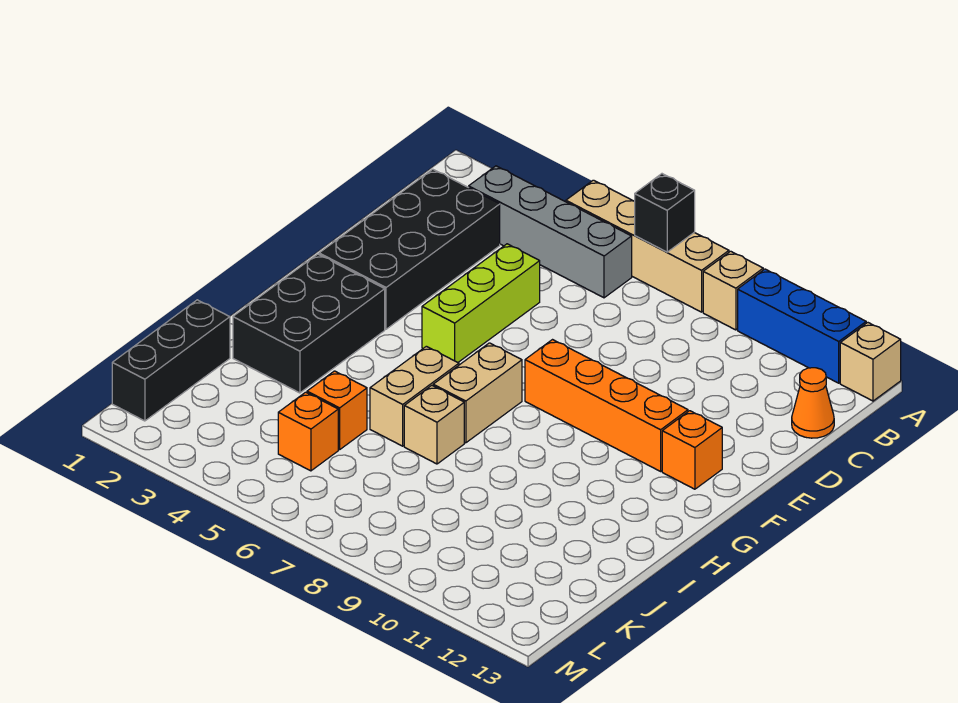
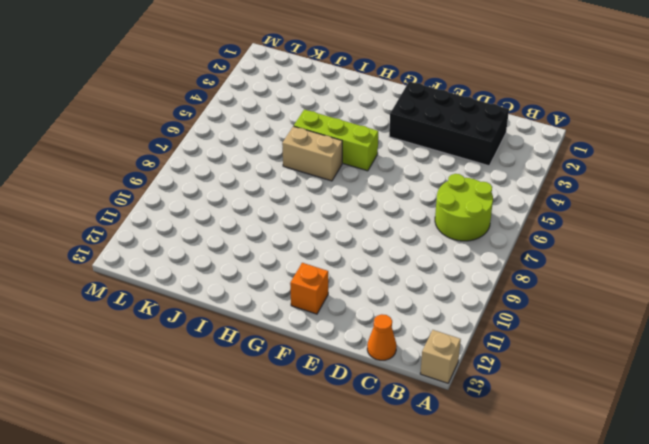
lime round brick B6:C7 level 1 -> grey brick B3:B6 level 1
lime brick G5:I5 level 1 -> lime brick D5:F5 level 1
none -> tan brick A5:A8 level 1
none -> tan brick A9 level 1
none -> blue brick A10:A12 level 1

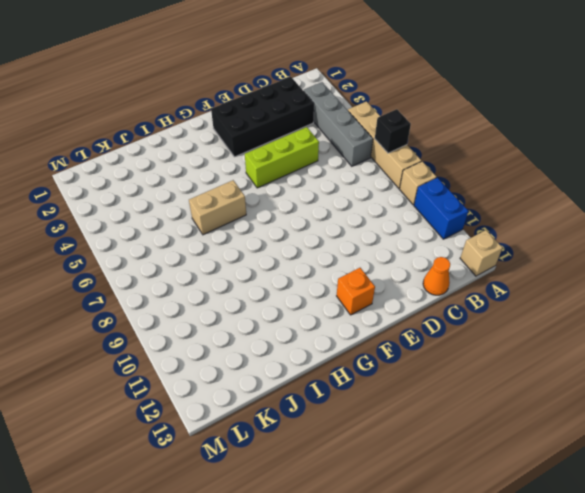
blue brick A10:A11 level 1 -> blue brick A10:A12 level 1
none -> orange brick F8:F11 level 1
none -> black brick G2:I3 level 1
none -> tan brick G7:H7 level 1

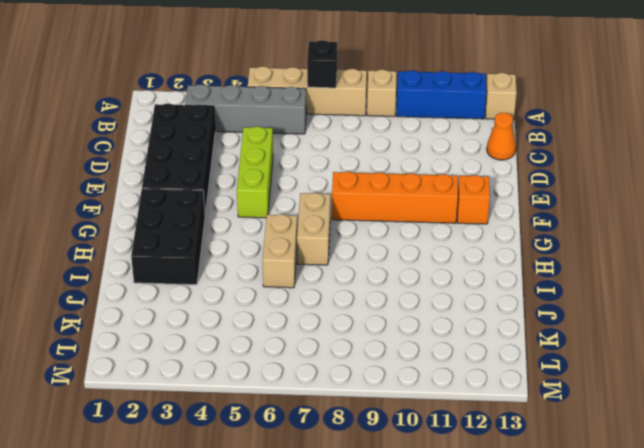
none -> tan brick I7 level 1
none -> black brick J1:L1 level 1
none -> orange brick J5 level 1

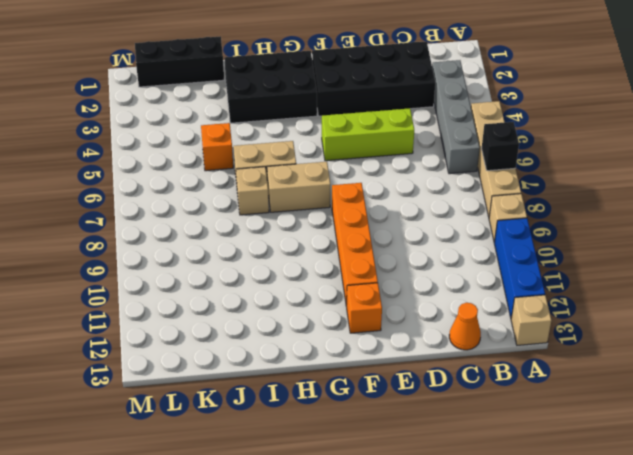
none -> orange brick K5 level 1

